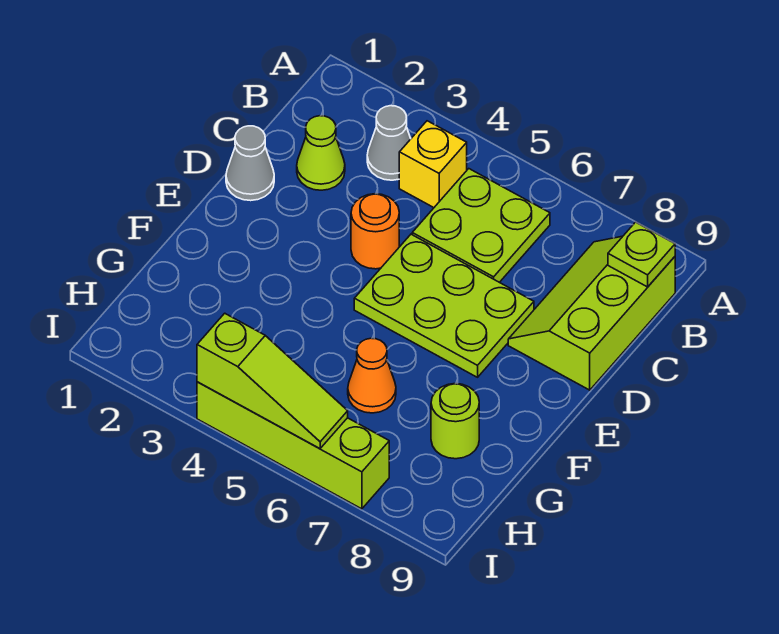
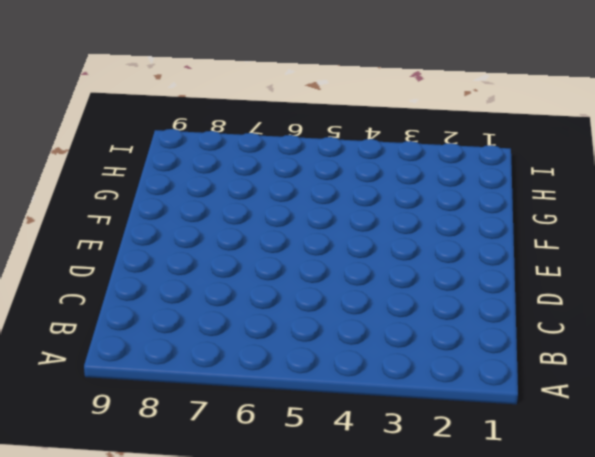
none -> grey cone B3 level 1
none -> yellow brick B4 level 1
none -> lime plate B5:C6 level 1

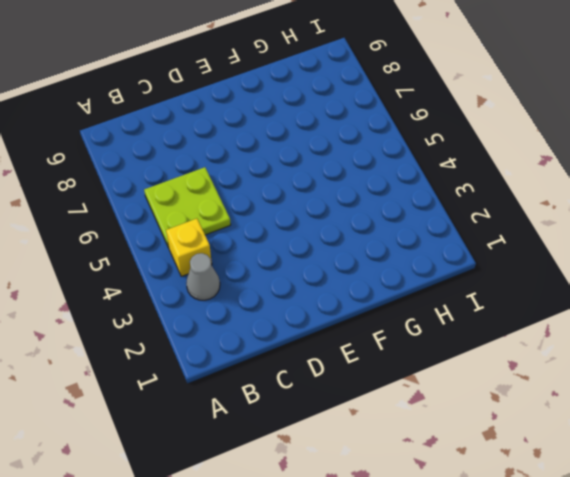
none -> lime slope B8:D9 level 1 top 9
none -> lime cone C2 level 1
none -> grey cone D1 level 1

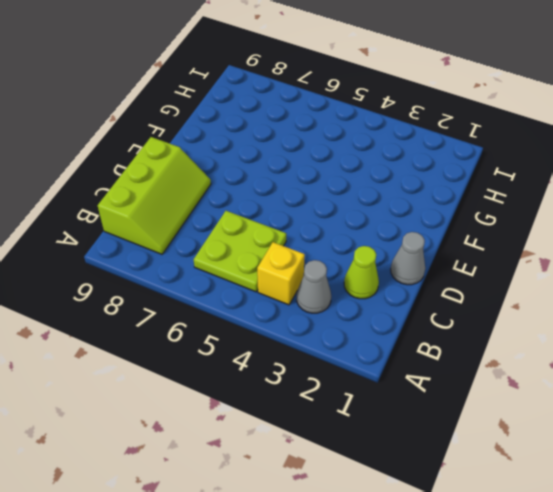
none -> orange round brick D4 level 1
none -> lime plate D5:E7 level 1
none -> orange cone G6 level 1

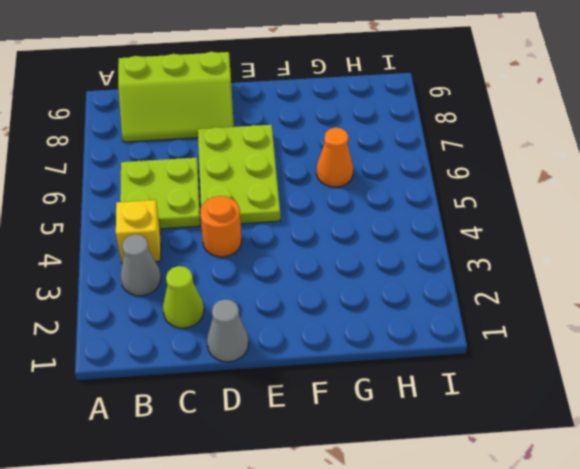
none -> lime round brick G8 level 1
none -> lime brick I4:I7 level 1
none -> lime plate B9 level 2

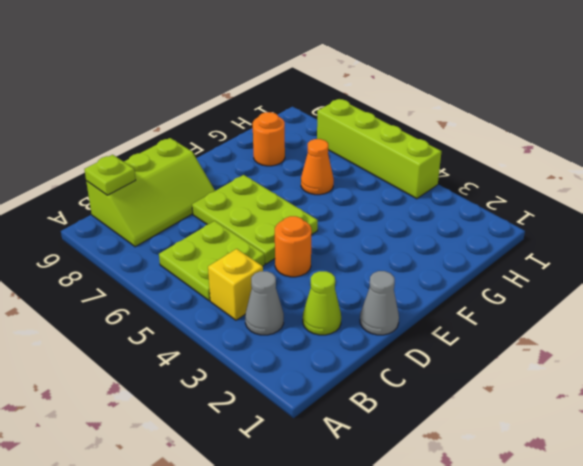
orange round brick G8 level 1 -> lime round brick G8 level 1
none -> lime slope I4:I6 level 2 top 4

